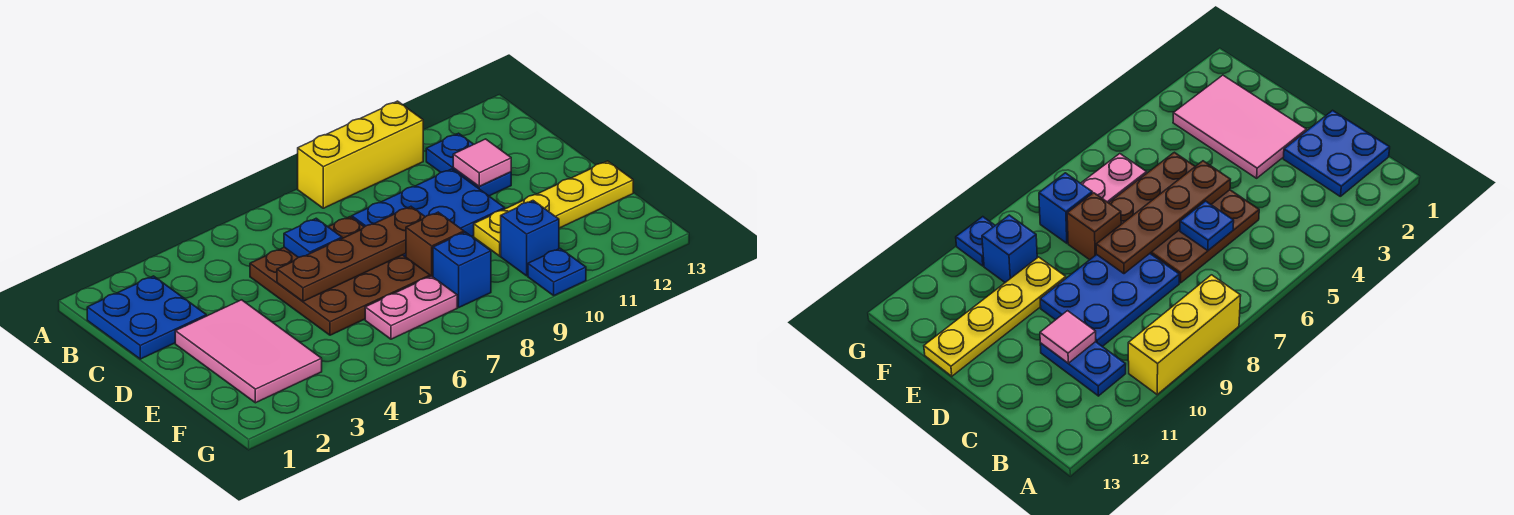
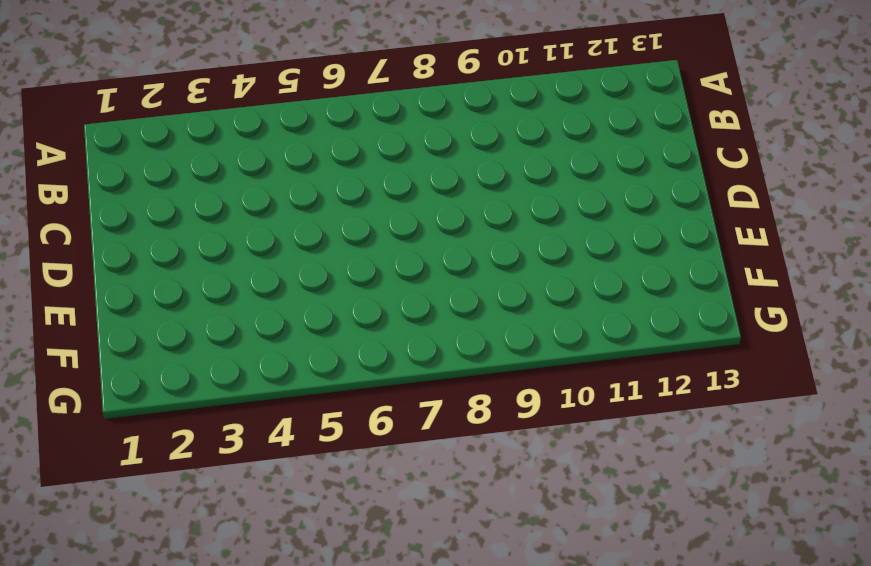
none -> yellow brick A8:A10 level 1
none -> blue plate B1:C2 level 1
none -> blue plate B11:C11 level 1

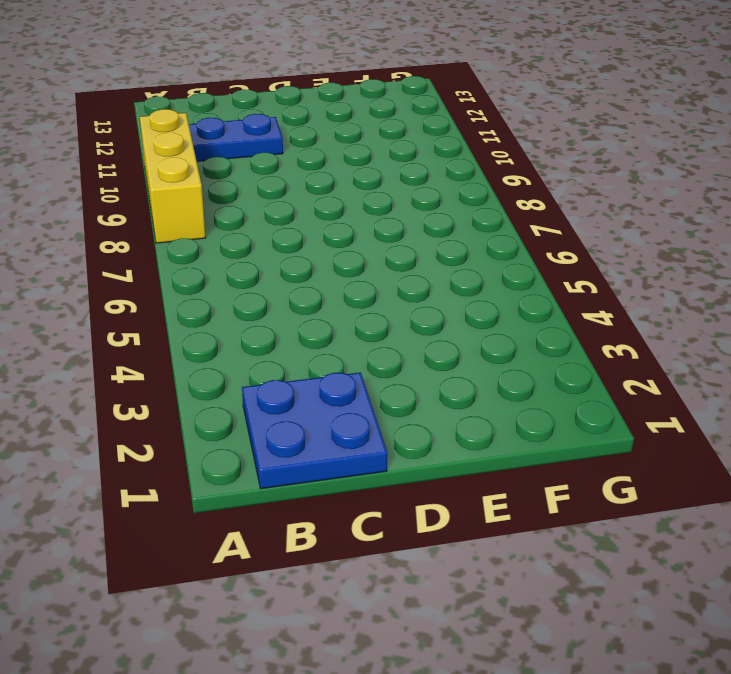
none -> brown plate C5:E7 level 1
none -> blue plate C8:D10 level 1
none -> pink tile D2:F3 level 1

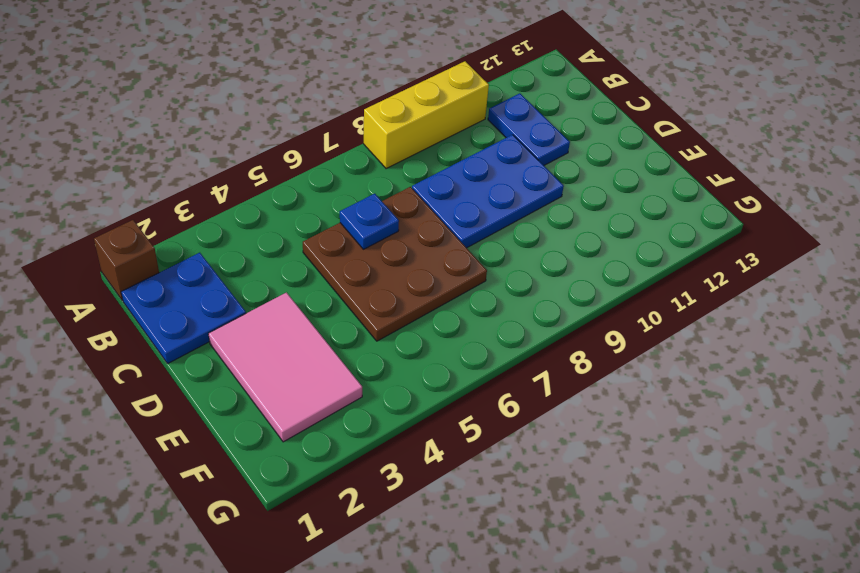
brown brick A1 level 1 -> brown brick E8 level 1
none -> yellow plate E10:E13 level 1
none -> pink plate F6:F7 level 1
none -> blue brick F8 level 1

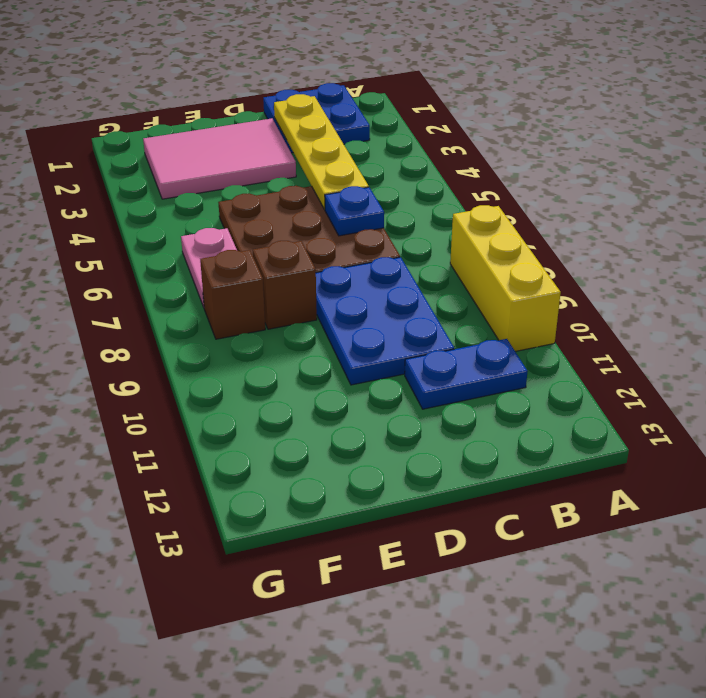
yellow plate C2:C5 level 2 -> yellow plate E10:E13 level 1
brown brick F8 level 1 -> blue brick F8 level 1
none -> blue brick F10 level 1
none -> blue plate G10 level 1
none -> pink tile C11 level 2

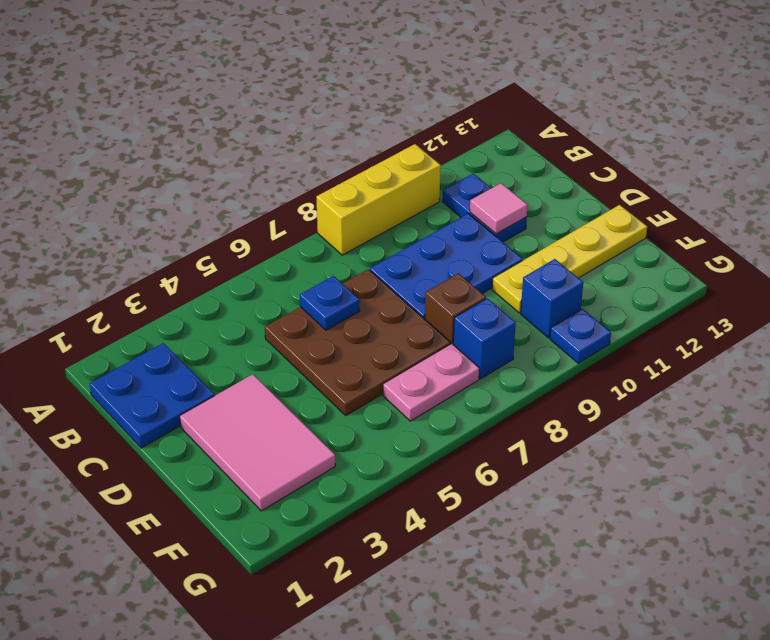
none -> brown plate D5:D8 level 2

